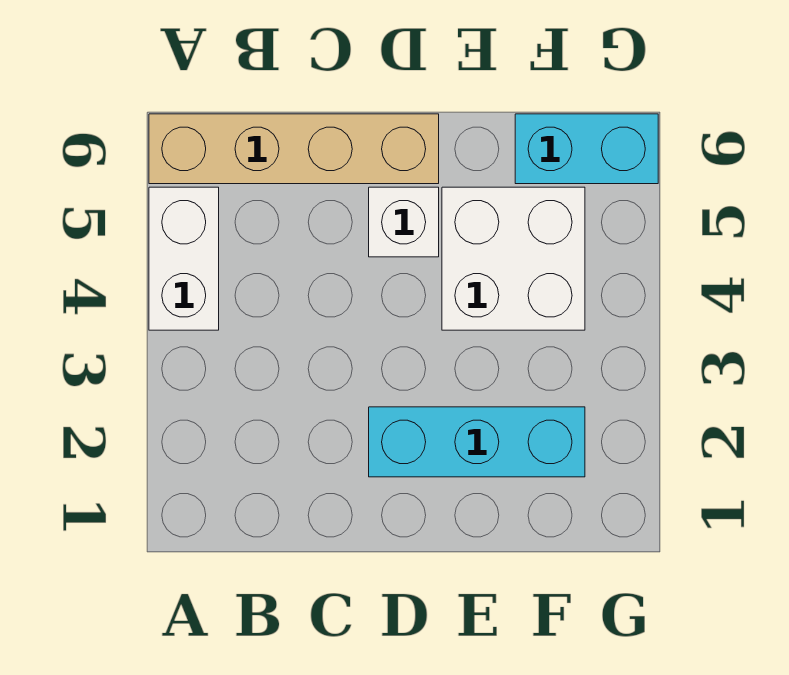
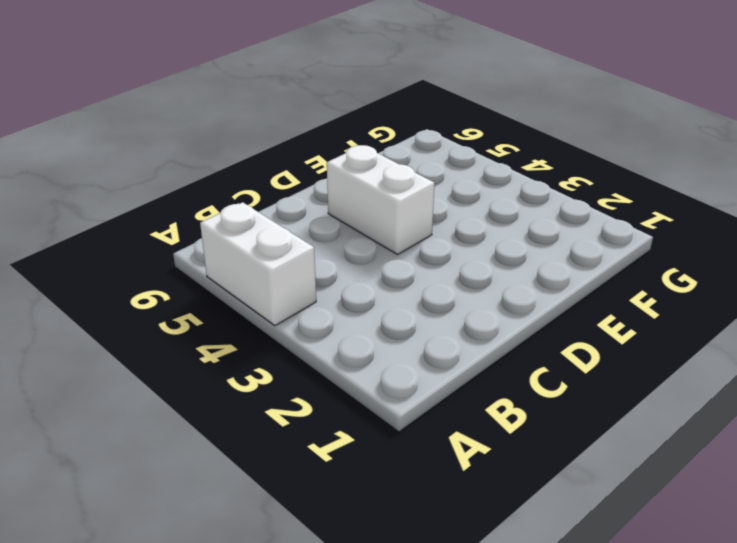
white brick D4:D5 level 1 -> white brick D5 level 1
none -> tan brick A6:D6 level 1
none -> cyan brick D2:F2 level 1

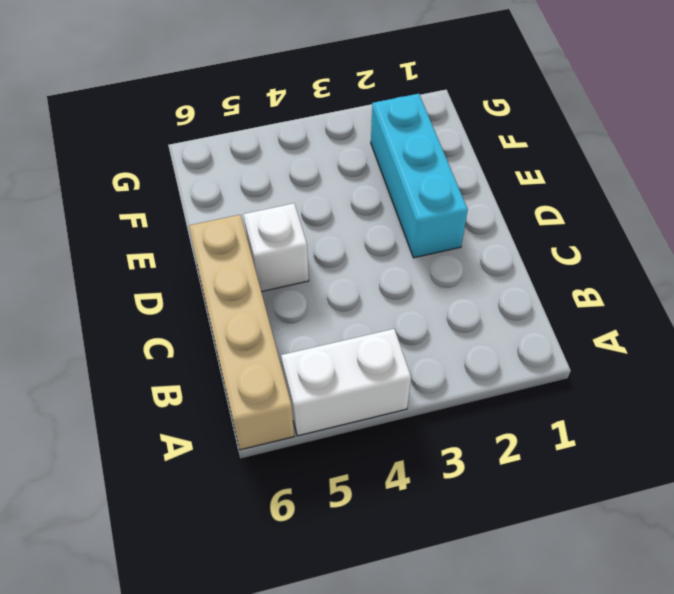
none -> white brick E4:F5 level 1
none -> cyan brick F6:G6 level 1

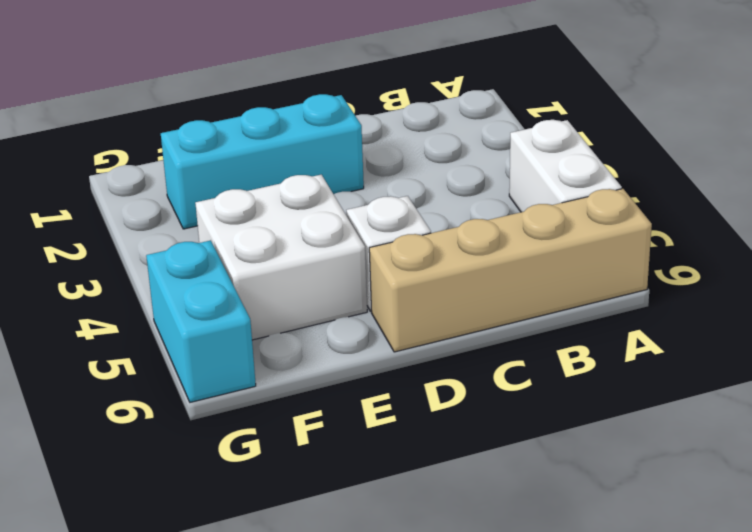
cyan brick G5:G6 level 1 -> cyan brick F6:G6 level 1

